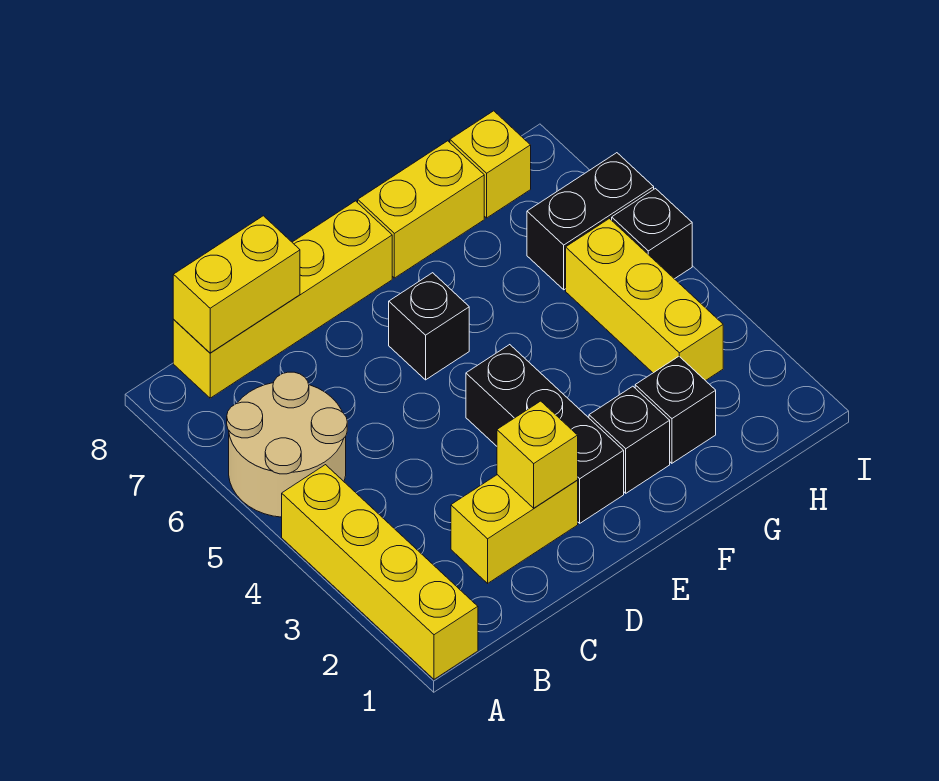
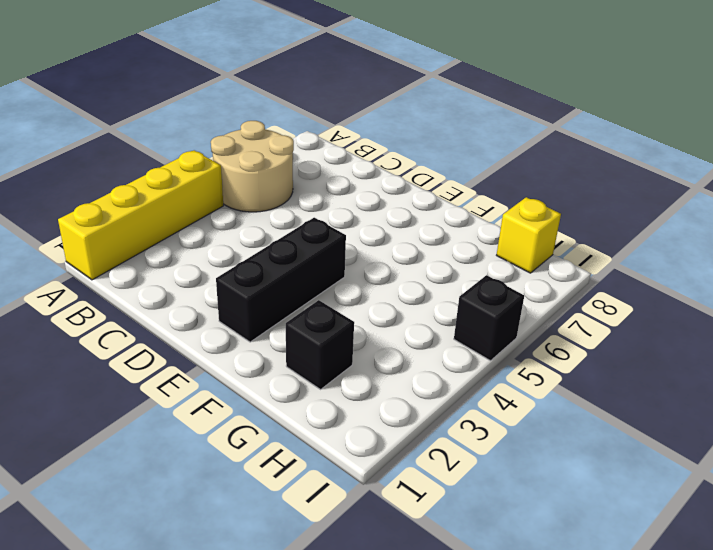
none -> yellow brick B8:E8 level 1
none -> yellow brick C2:D2 level 1
none -> black brick E6 level 1

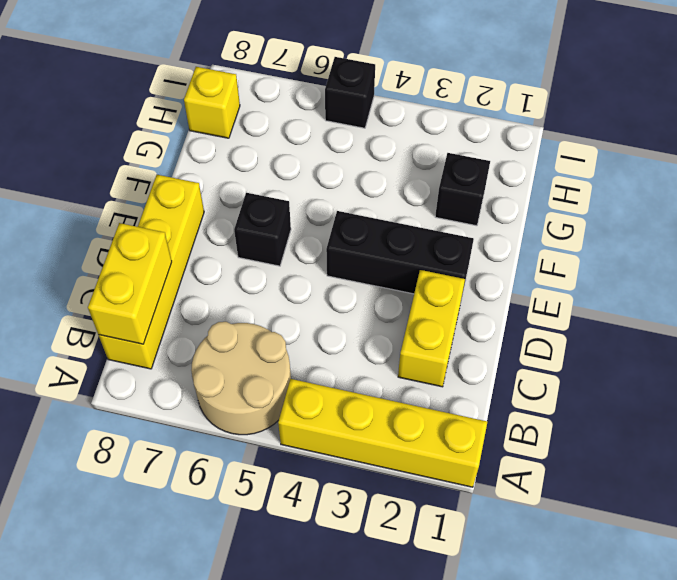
none -> black brick F2 level 1
none -> yellow brick F8:G8 level 1
none -> yellow brick H3:H5 level 1

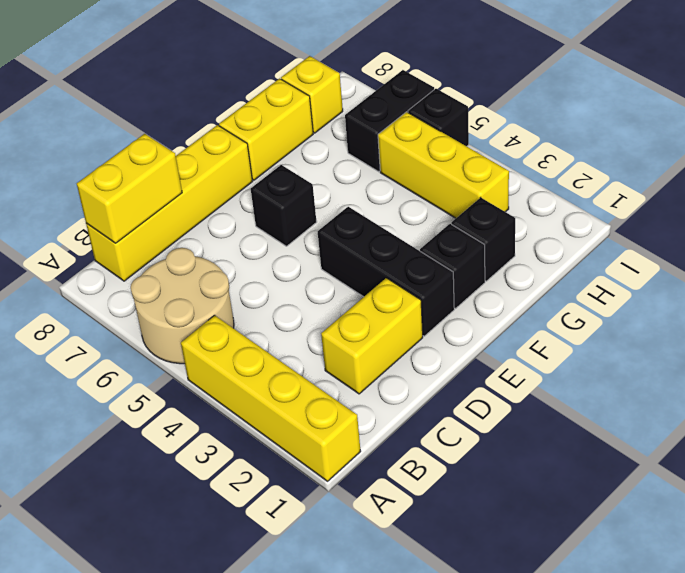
none -> yellow brick D2 level 2

